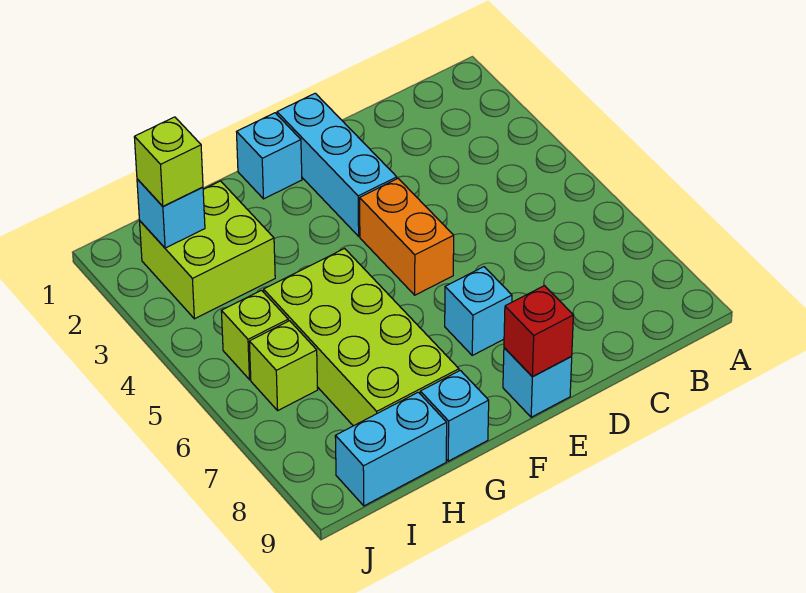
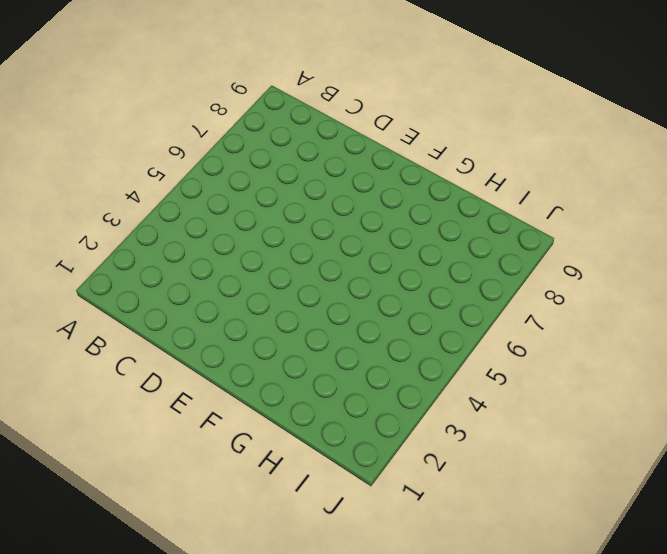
none -> cyan brick E1:E3 level 1
none -> orange brick E4:E5 level 1
none -> cyan brick E7 level 1

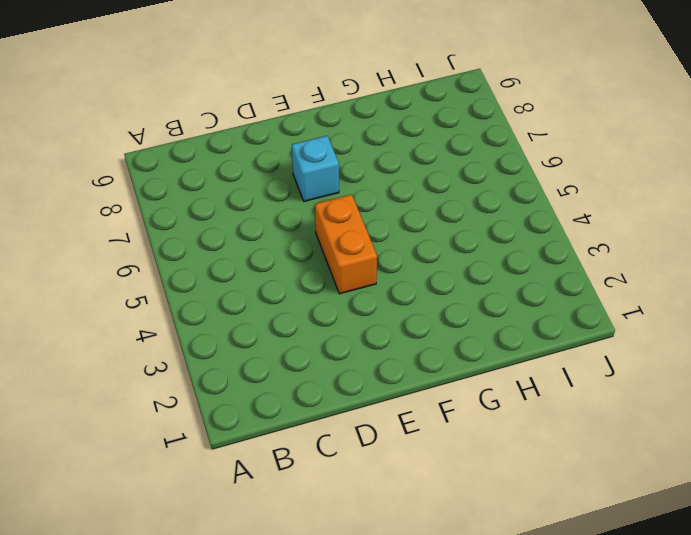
none -> cyan brick E1:E3 level 1
none -> cyan brick E9 level 1
none -> cyan brick F1 level 1

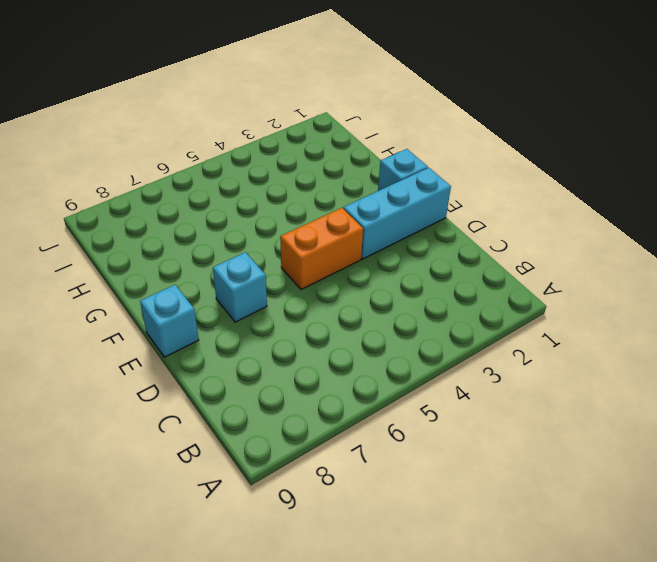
none -> lime brick G5:H8 level 1
none -> cyan brick G9 level 1
none -> lime brick H2:I3 level 1

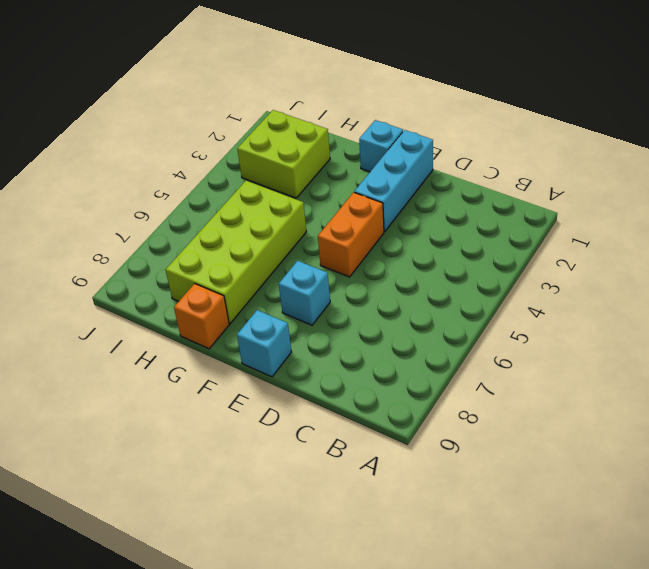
orange brick G9 level 1 -> cyan brick G9 level 1
none -> cyan brick H9:I9 level 1
none -> lime brick I5 level 1
none -> lime brick I6 level 1

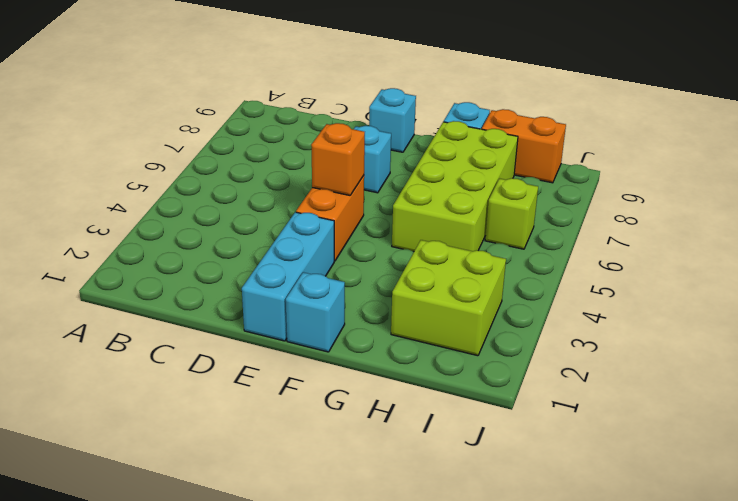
orange brick E5 level 2 -> none
orange brick H9:I9 level 1 -> cyan brick H9:I9 level 1
none -> lime brick I5 level 1
none -> red brick E9 level 2
none -> cyan brick I2 level 2

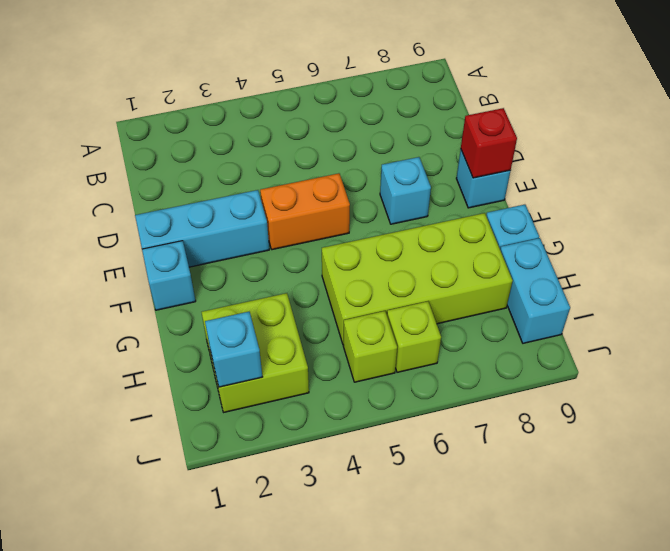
none -> lime brick I2 level 3

